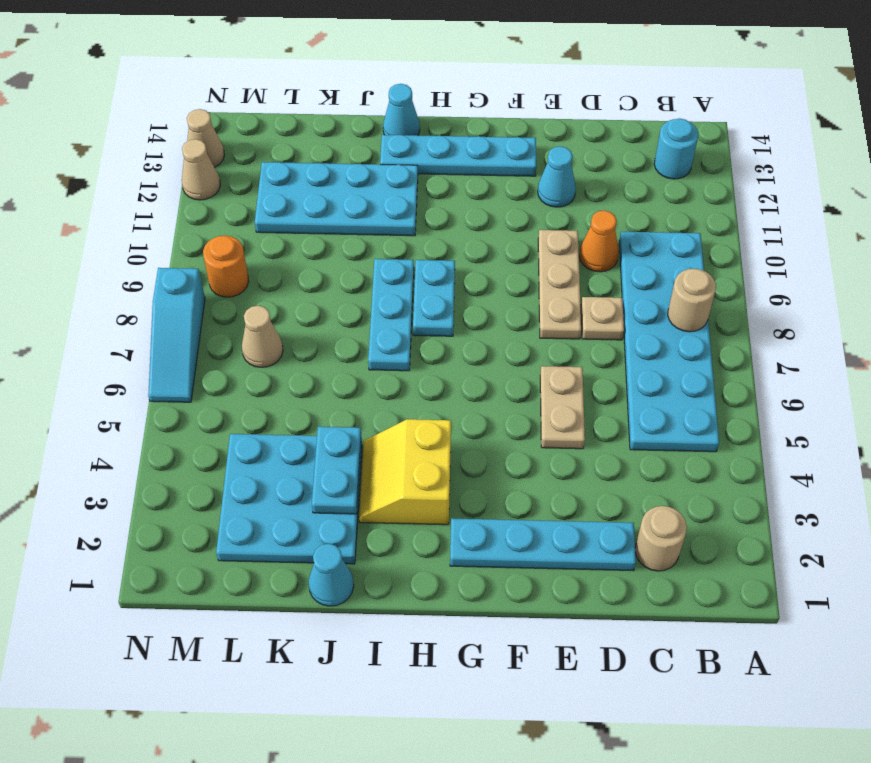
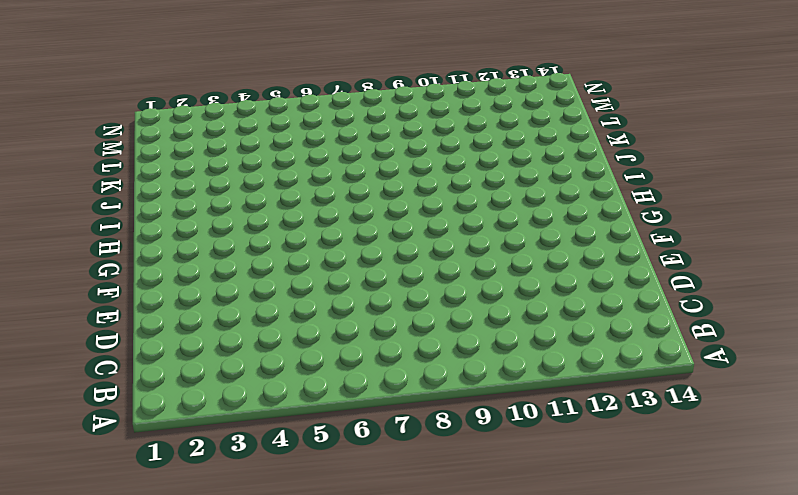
none -> cyan plate B5:C10 level 1
none -> cyan round brick B13 level 1
none -> tan round brick C2 level 1

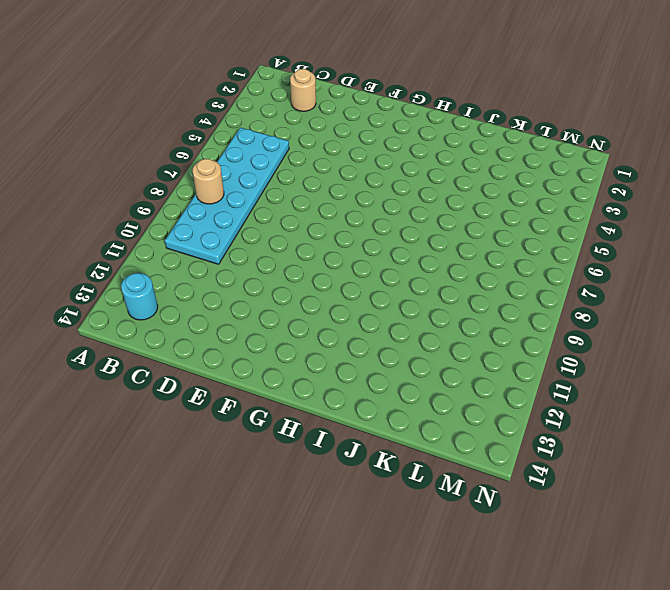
none -> cyan plate D2:G2 level 1
none -> tan plate D8 level 1
none -> orange cone D10 level 1

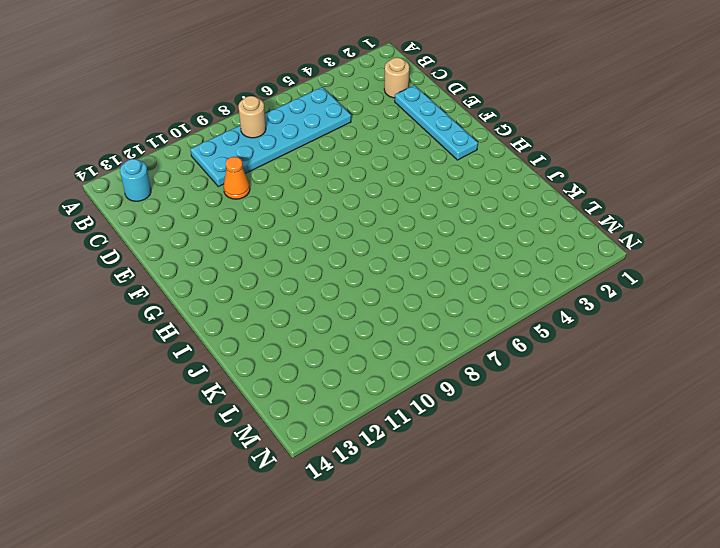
none -> tan plate D8 level 1
none -> tan plate E5:E6 level 1
none -> tan plate E8:E10 level 1

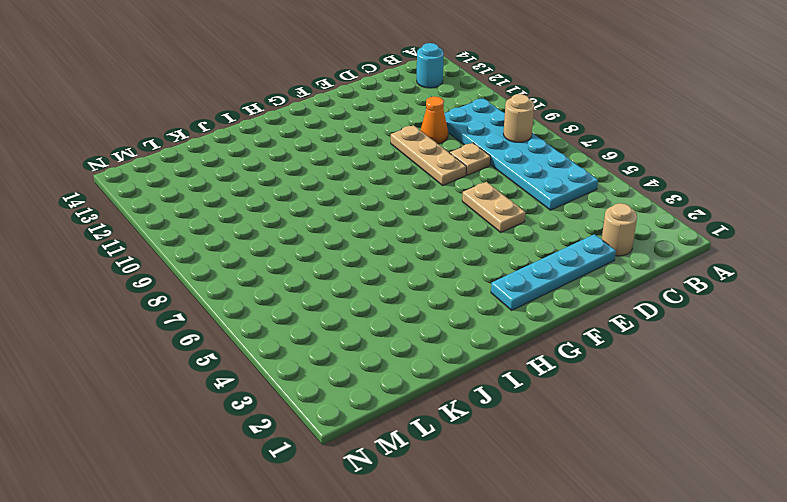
none -> cyan cone E12 level 1
none -> cyan plate F13:I13 level 1
none -> yellow slope H3:I4 level 1 top H

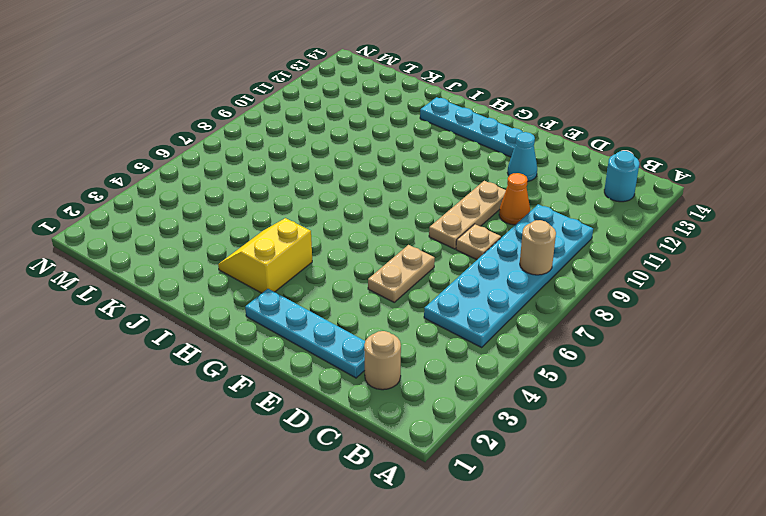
none -> cyan plate H8:H9 level 1
none -> cyan plate I7:I9 level 1
none -> cyan plate I11:L12 level 1

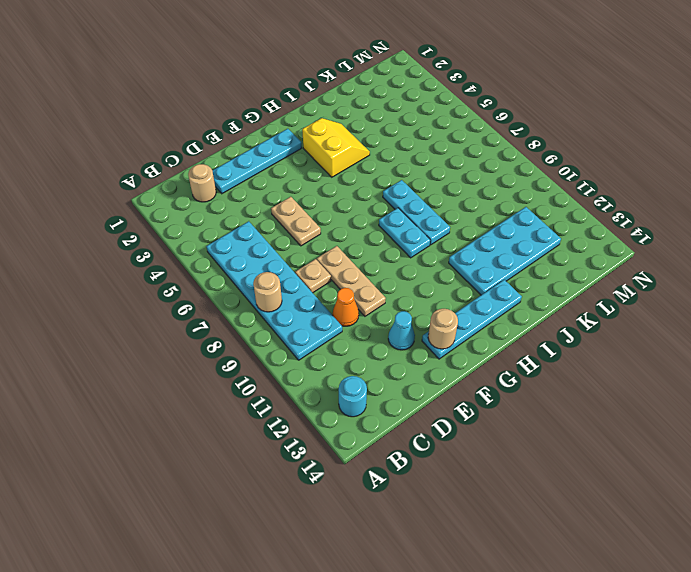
tan round brick F13 level 2 -> none
none -> cyan cone I14 level 1
none -> cyan cone J1 level 1
none -> cyan plate J2:L4 level 1

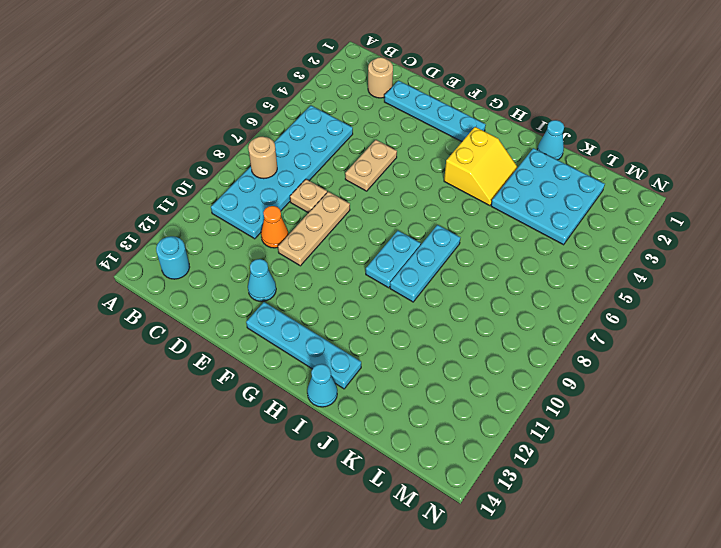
none -> cyan plate I11:L12 level 1
none -> tan cone L7 level 1
none -> orange round brick M9 level 1

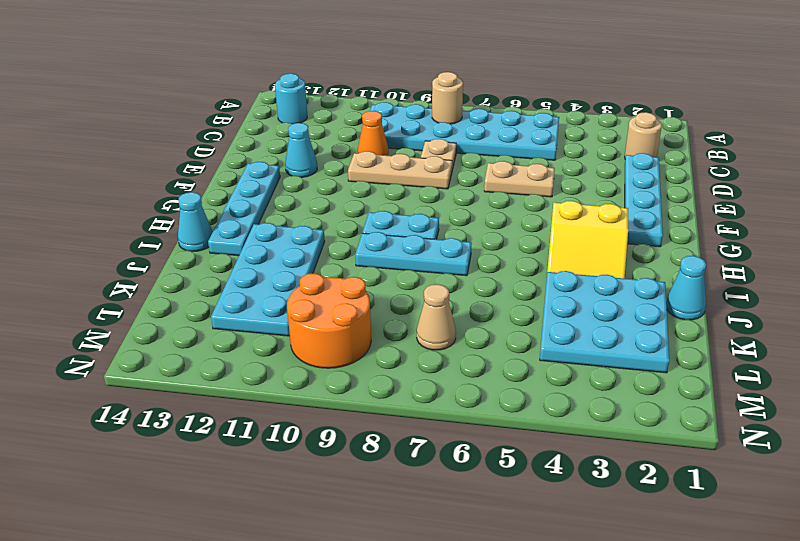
orange round brick L9:M10 level 1 -> orange round brick M9 level 1
none -> cyan slope N6:N8 level 1 top 8
none -> tan cone N12 level 1
none -> tan cone N13 level 1

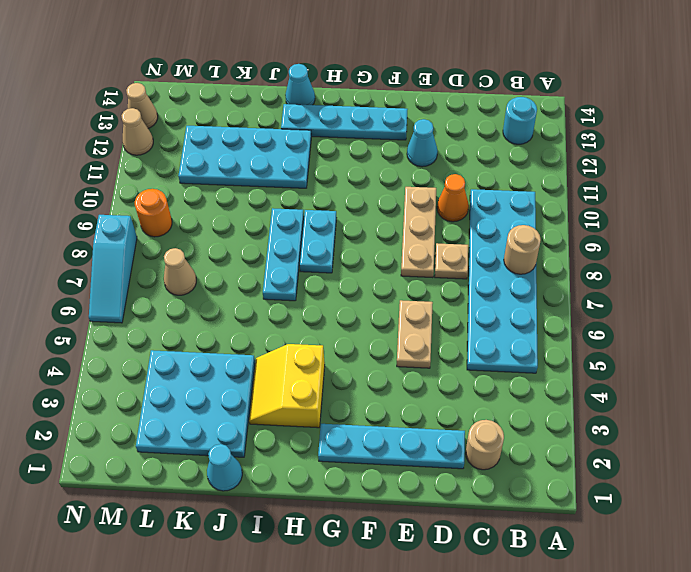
none -> cyan plate J3:J4 level 2

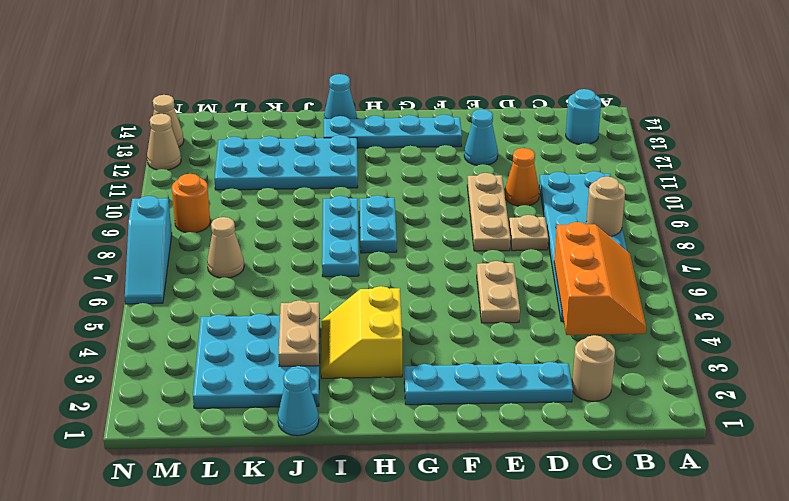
orange slope B4:C6 level 2 top C -> none
tan plate J3:J4 level 2 -> cyan plate J3:J4 level 2

